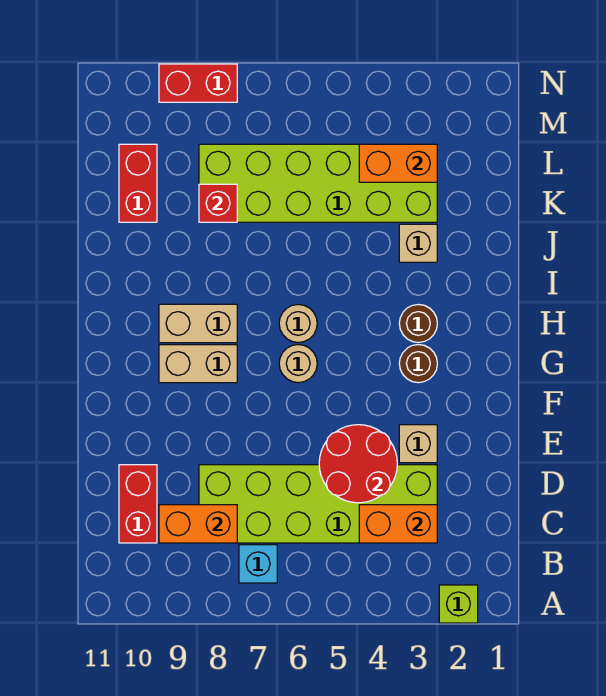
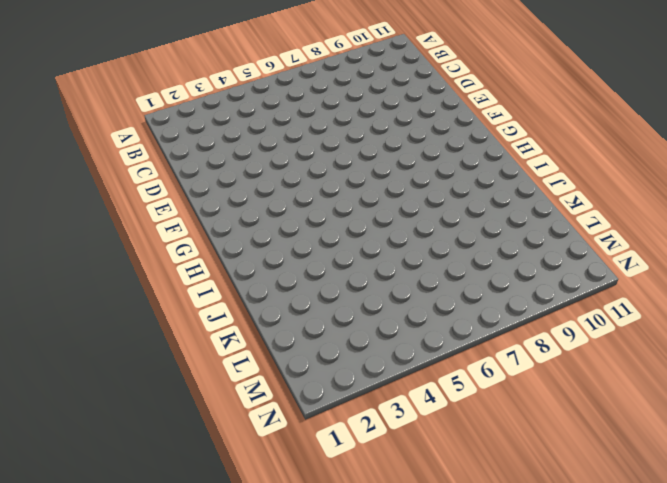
none -> lime brick A2 level 1
none -> cyan brick B7 level 1
none -> lime brick C3:D8 level 1

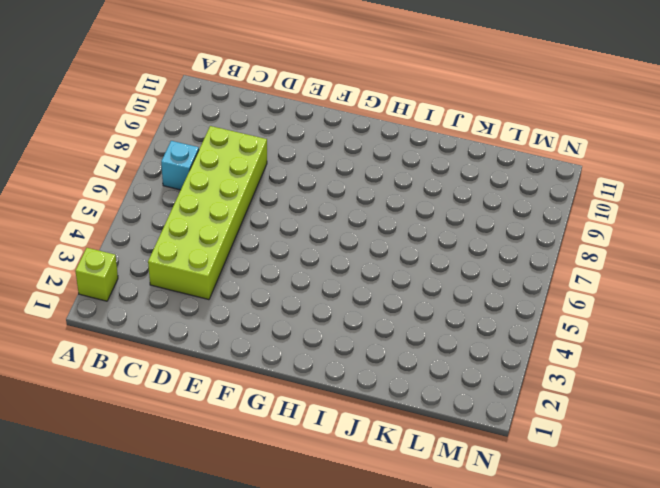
none -> red brick C10:D10 level 1
none -> tan brick E3 level 1
none -> brown round brick G3 level 1

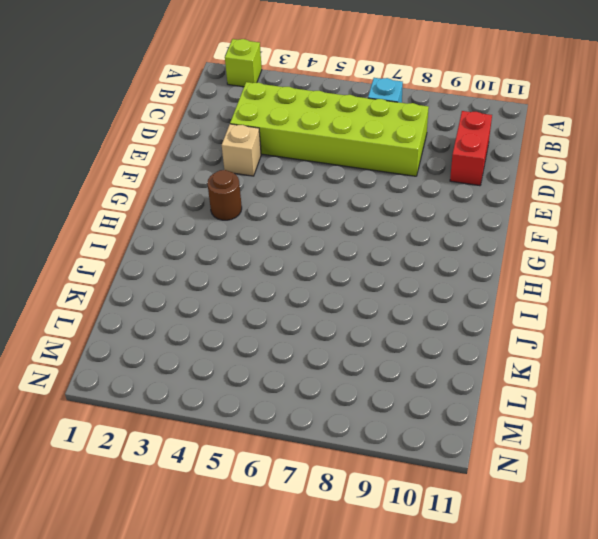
none -> tan round brick G6 level 1
none -> tan brick G8:G9 level 1
none -> brown round brick H3 level 1

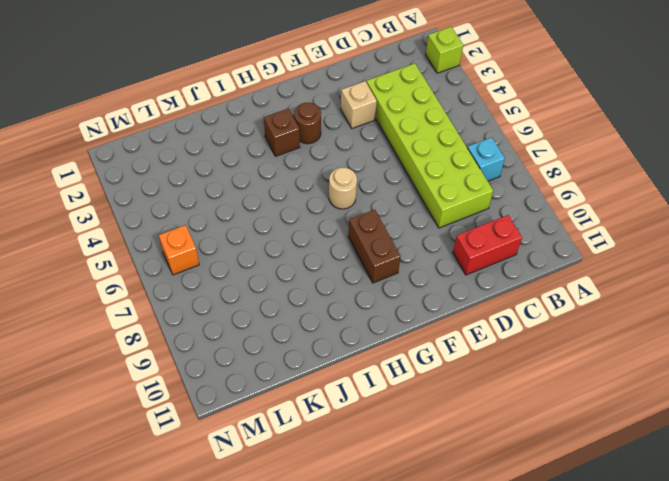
brown brick G8:G9 level 1 -> tan brick G8:G9 level 1
brown brick H3 level 1 -> brown round brick H3 level 1
orange brick M6 level 1 -> none
none -> tan round brick H6 level 1
none -> tan brick H8:H9 level 1
none -> tan brick J3 level 1

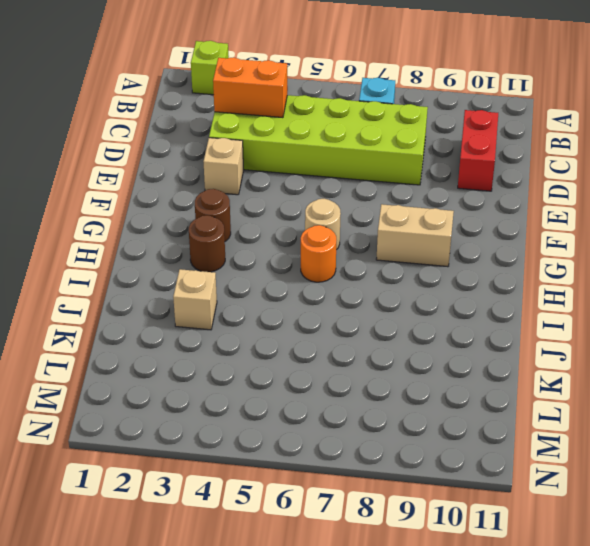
orange round brick H6 level 1 -> tan round brick H6 level 1
none -> tan brick H8:H9 level 1
none -> lime brick K3:L8 level 1
none -> red brick K10:L10 level 1

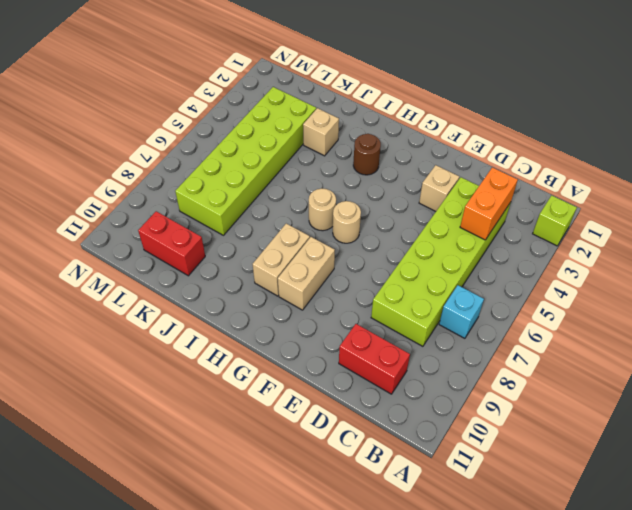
none -> brown round brick G3 level 1
none -> red brick N8:N9 level 1
none -> orange brick C8:C9 level 2

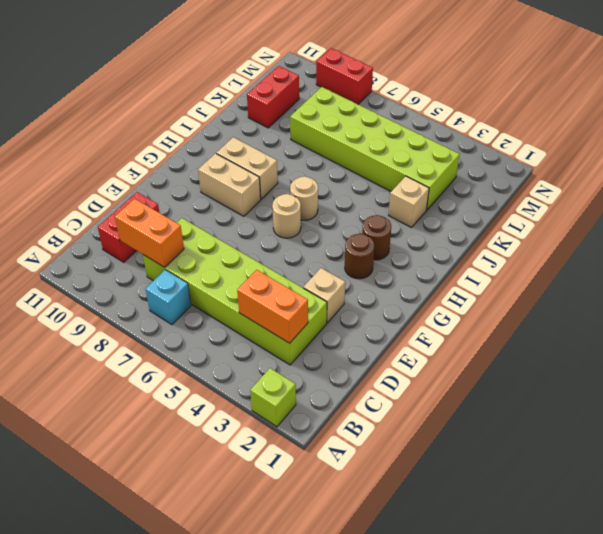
none -> red round brick D4:E5 level 2
none -> red brick K8 level 2
none -> orange brick L3:L4 level 2

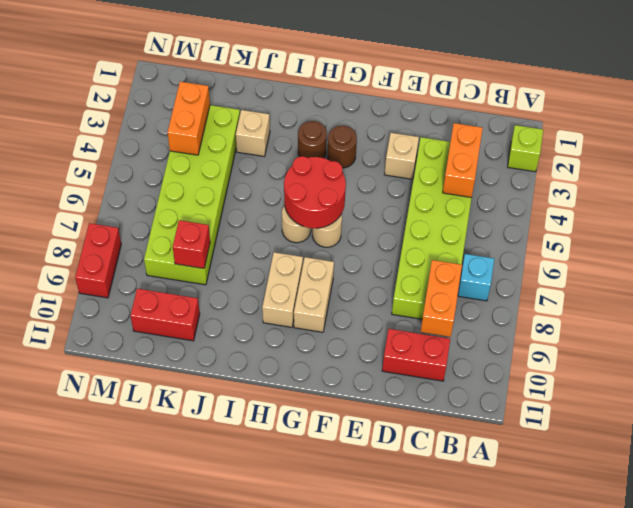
red round brick G5:H6 level 2 -> red round brick D4:E5 level 2

